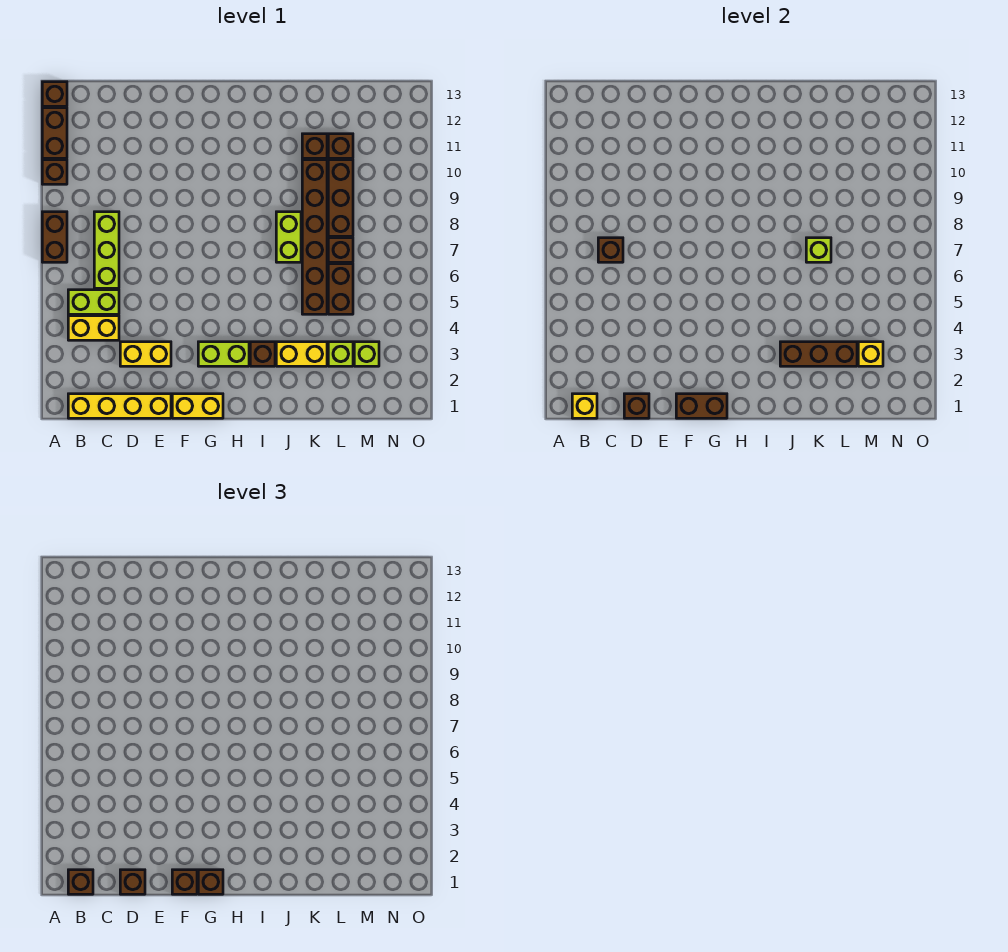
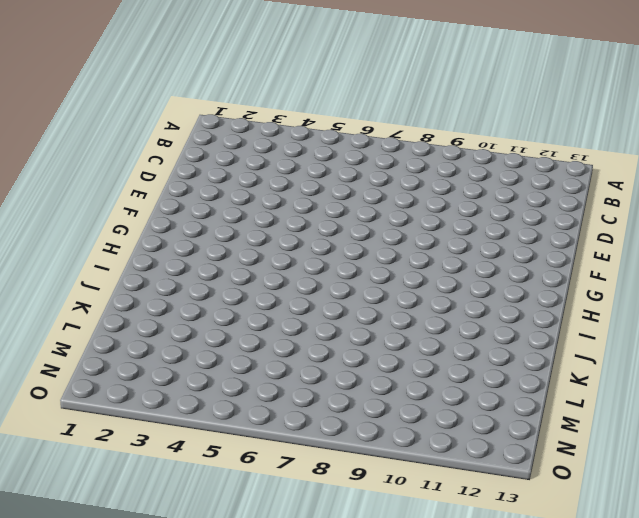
none -> brown brick A7:A8 level 1
none -> brown brick A10 level 1
none -> brown brick A11:A12 level 1
none -> brown brick A13 level 1

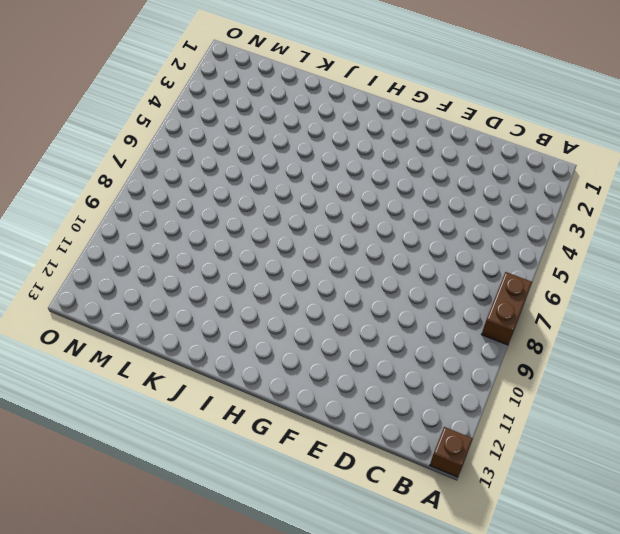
none -> brown brick A10 level 1
none -> brown brick A11:A12 level 1
none -> yellow brick B1:E1 level 1
none -> yellow brick B4:C4 level 1

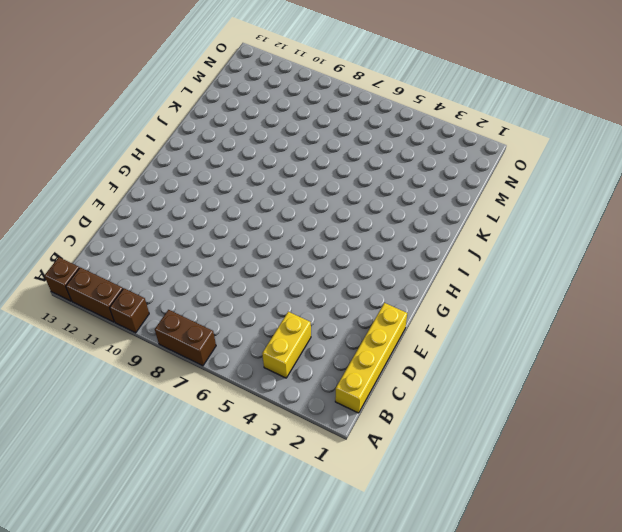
none -> lime brick B5:C5 level 1
none -> lime brick C6:C8 level 1
none -> yellow brick D3:E3 level 1
none -> yellow brick F1:G1 level 1

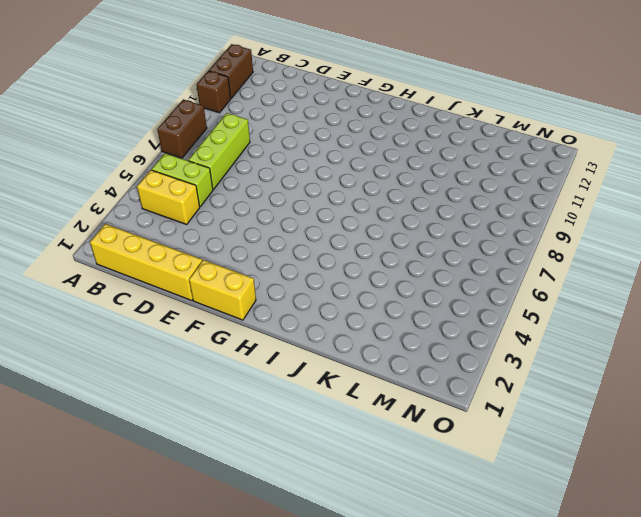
none -> brown brick A13 level 1
none -> yellow brick D3:E3 level 1
none -> lime brick G3:H3 level 1
none -> brown brick I3 level 1

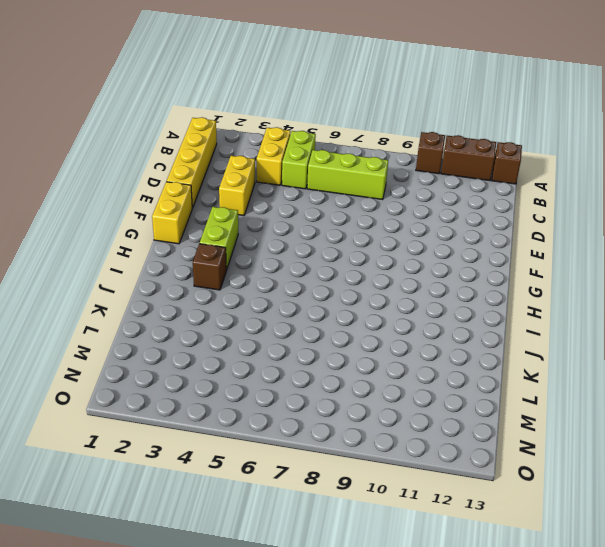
none -> brown brick A7:A8 level 1
none -> yellow brick J3:K3 level 1
none -> lime brick J7:J8 level 1
none -> brown brick K5:K10 level 1

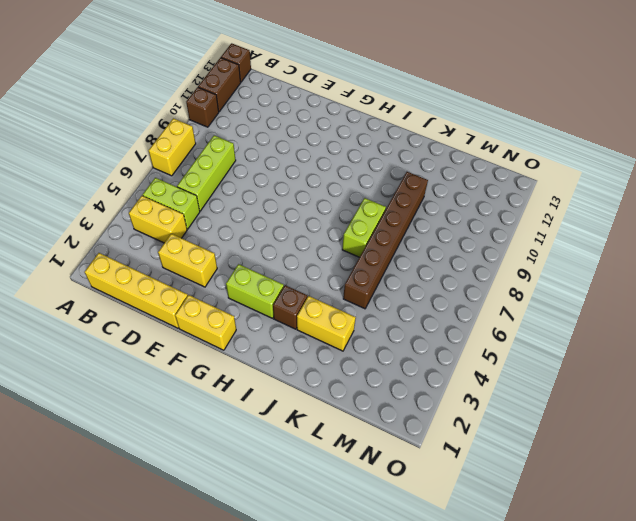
yellow brick A7:A8 level 1 -> brown brick A7:A8 level 1
none -> brown brick K11 level 1
none -> lime brick L3 level 1
none -> brown brick L5:L6 level 1
none -> brown brick L7 level 1

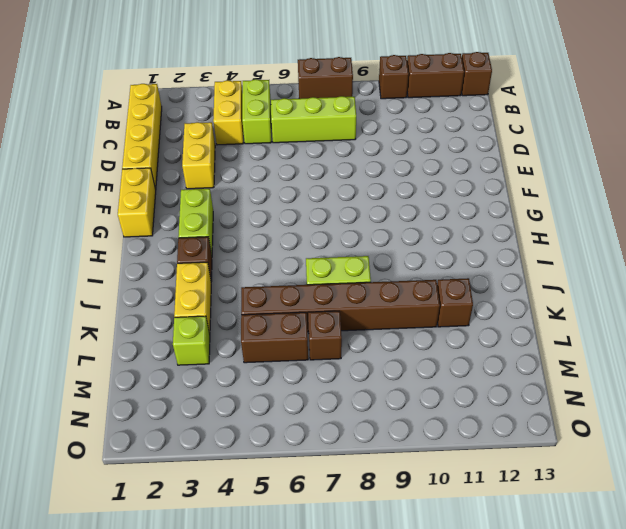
none -> brown brick L8:L10 level 1
none -> brown brick L11 level 1
none -> lime brick M3 level 1
none -> yellow brick B1 level 2

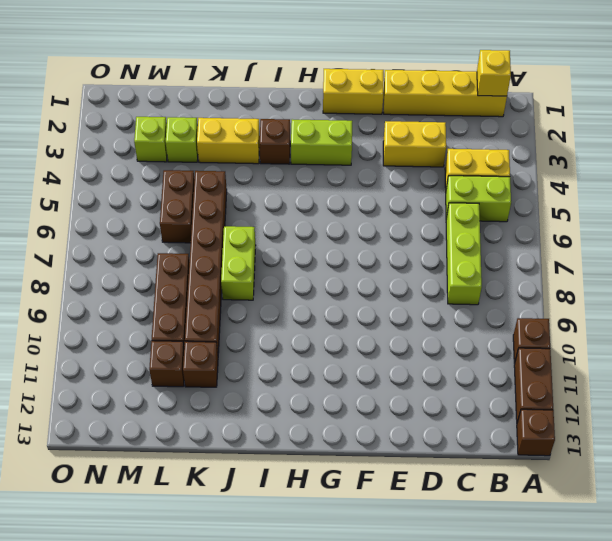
none -> brown brick A7:A8 level 1
none -> brown brick L7 level 1
none -> brown brick C7 level 2
none -> brown brick D1 level 2

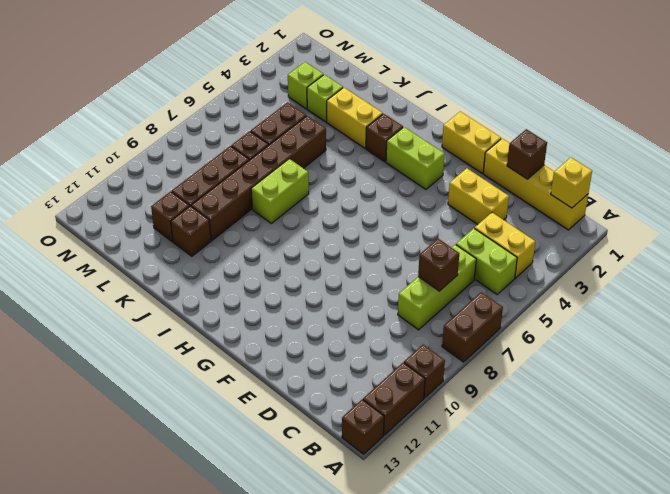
none -> brown brick F1:G1 level 2
none -> brown brick J3:L3 level 2
none -> lime brick K7 level 2
none -> yellow brick M3 level 2

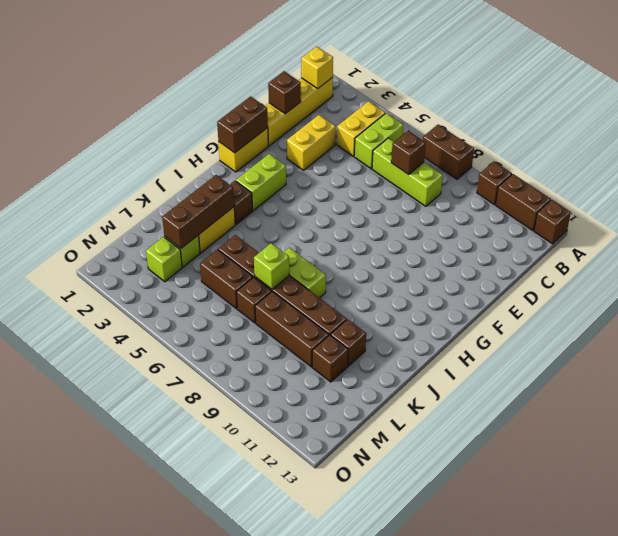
none -> yellow brick M3 level 2
none -> brown brick B1 level 3
none -> brown brick D1 level 3
none -> brown brick F1 level 3

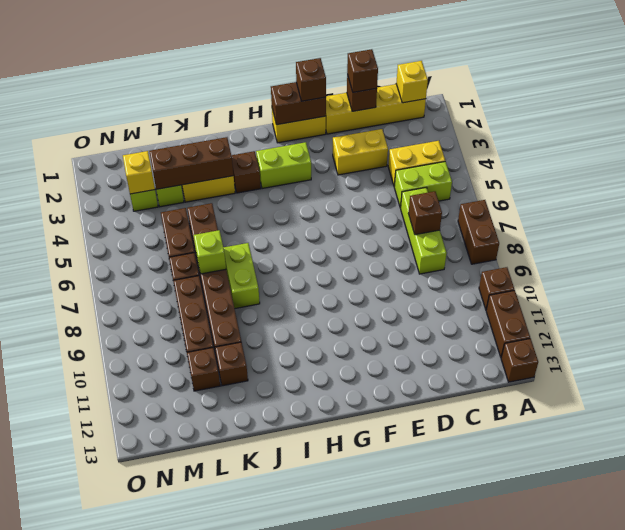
none -> brown brick B1 level 3
none -> brown brick G1 level 3

